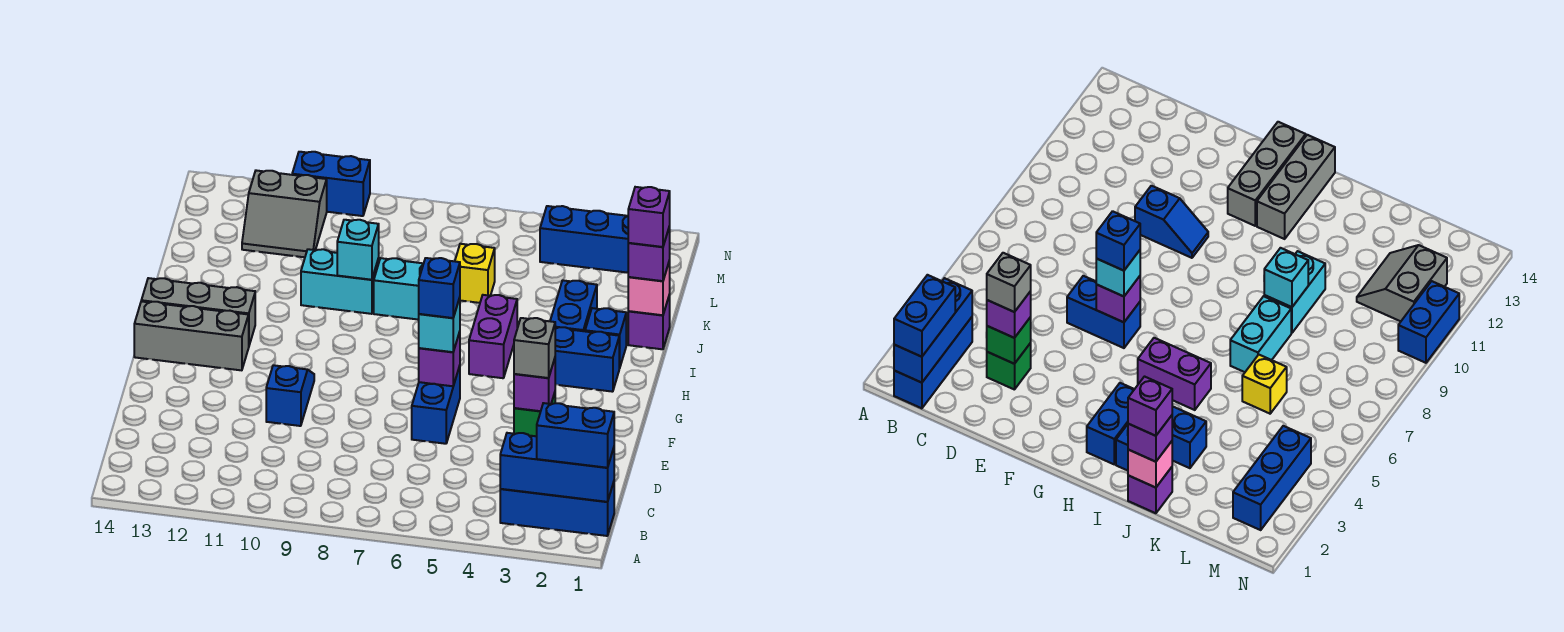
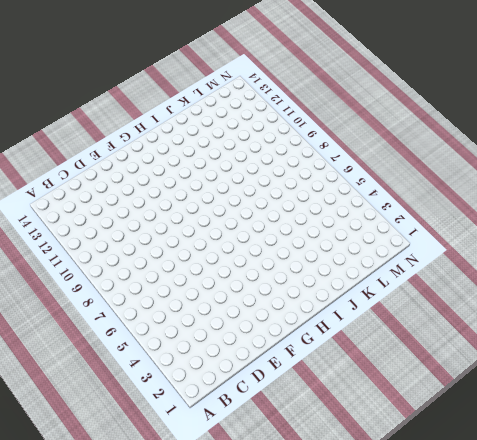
none -> blue brick B1:B3 level 1
none -> green brick D3 level 1
none -> blue brick E6:F6 level 1

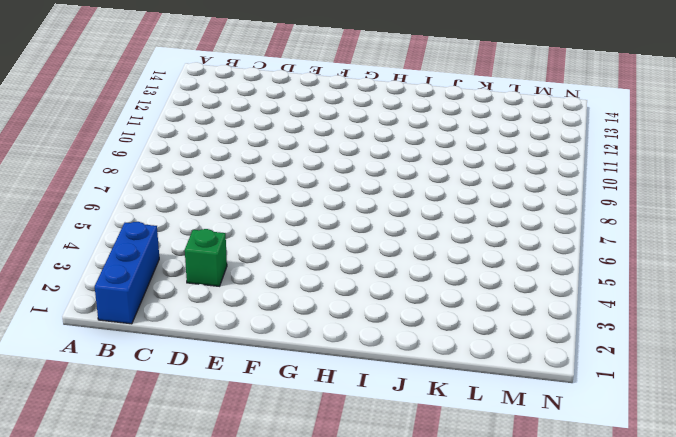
none -> blue brick E6:F6 level 1
none -> blue slope E10:F10 level 1 top E
none -> grey brick G12:G14 level 1

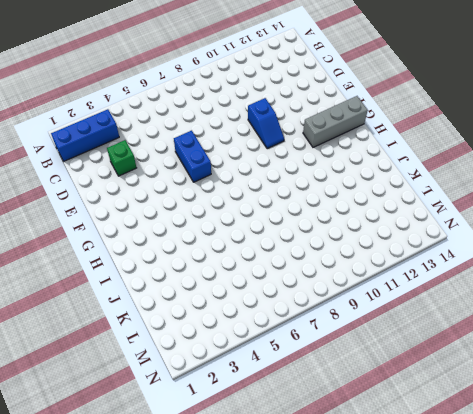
none -> blue brick H2:H3 level 1
none -> purple brick H5:I5 level 1
none -> grey brick H12:H14 level 1

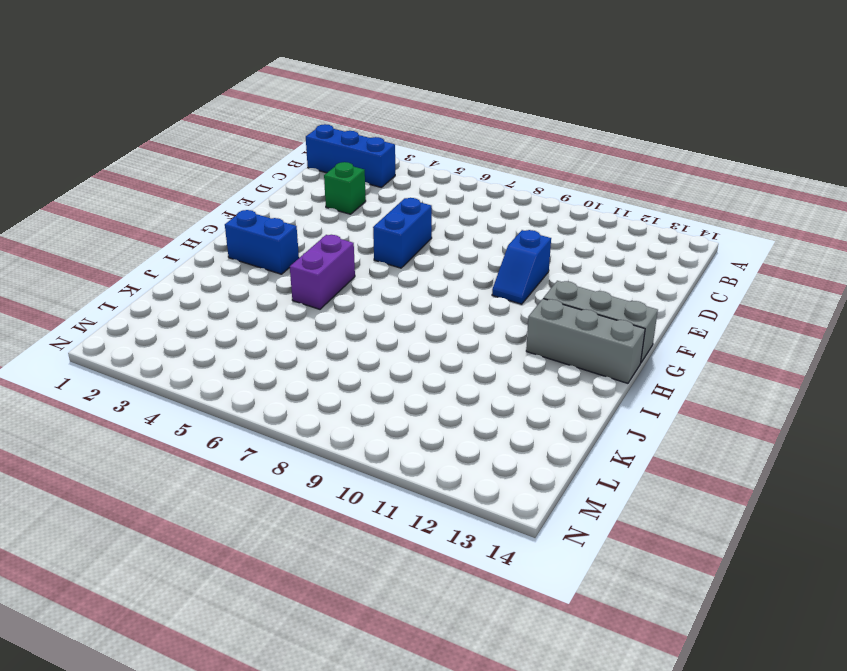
none -> blue brick I2 level 1
none -> blue brick I3:J3 level 1
none -> purple brick J1 level 1

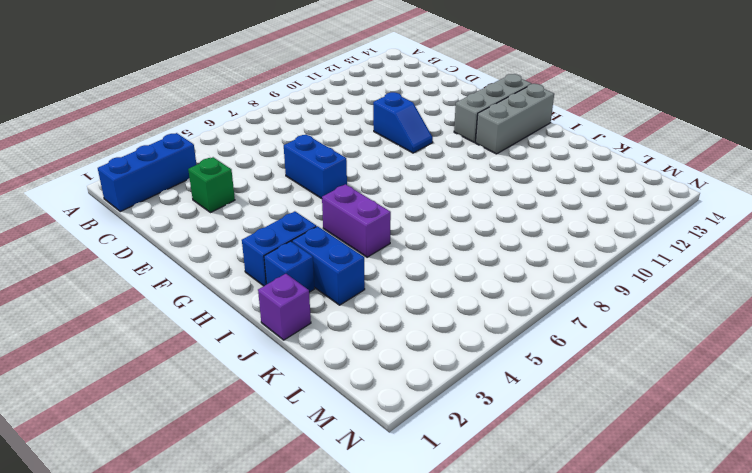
none -> cyan brick J7:J8 level 1
none -> cyan brick J9:J10 level 1
none -> yellow brick K6 level 1

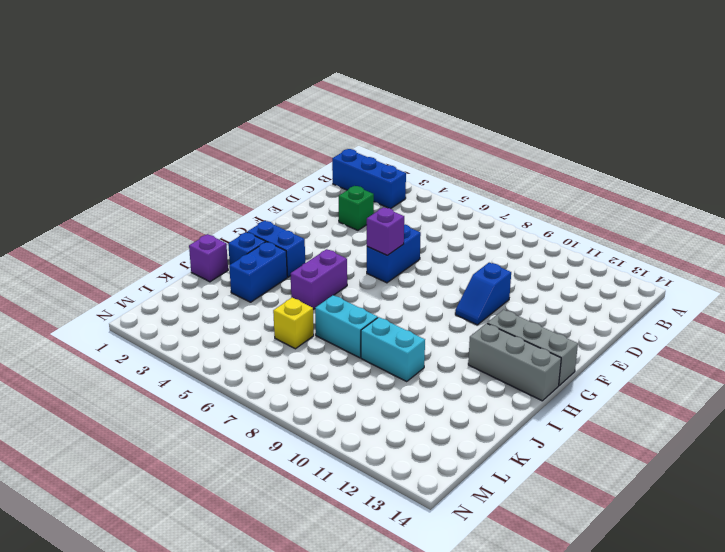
none -> grey slope L11:M12 level 1 top M
none -> blue brick M2:M4 level 1
none -> blue brick N10:N11 level 1

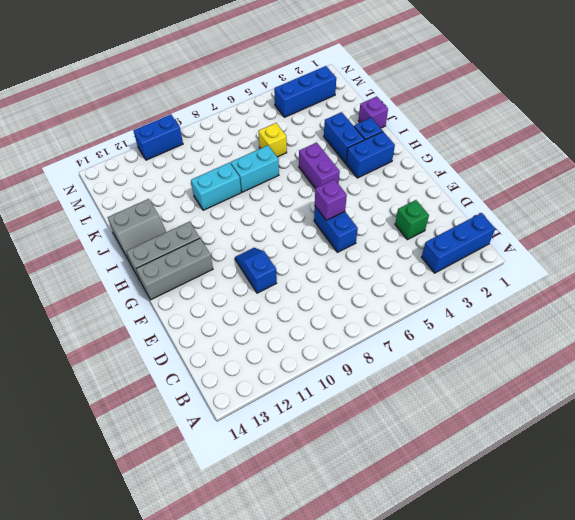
grey slope I13:J14 level 1 top J -> grey slope L11:M12 level 1 top M
none -> blue brick B1:B3 level 2
none -> green brick D3 level 2
none -> pink brick J1 level 2

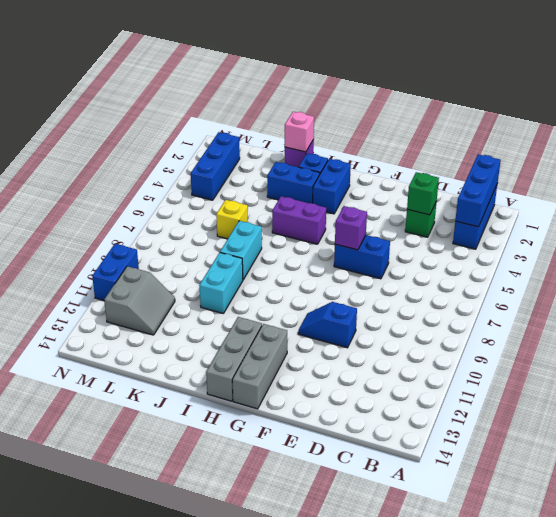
none -> cyan brick J9 level 2
none -> blue brick B1:B2 level 3
none -> purple brick D3 level 3

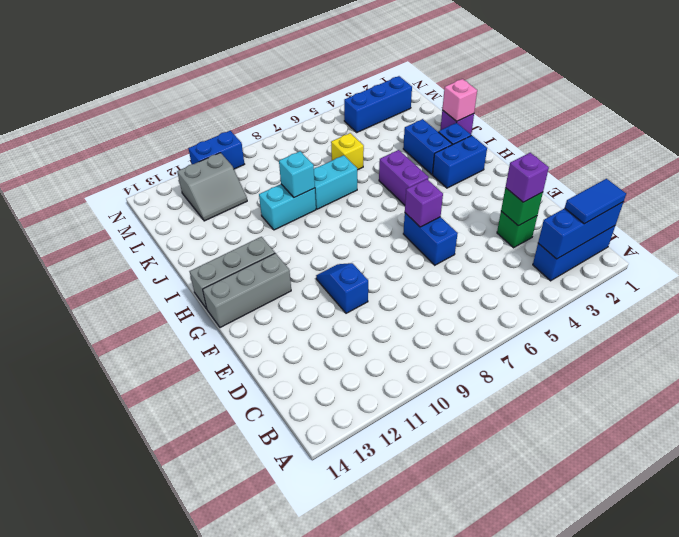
blue tile B1:B2 level 3 -> blue brick B1:B2 level 3
none -> cyan brick F6 level 3
none -> purple brick J1 level 3
none -> grey brick D3 level 4

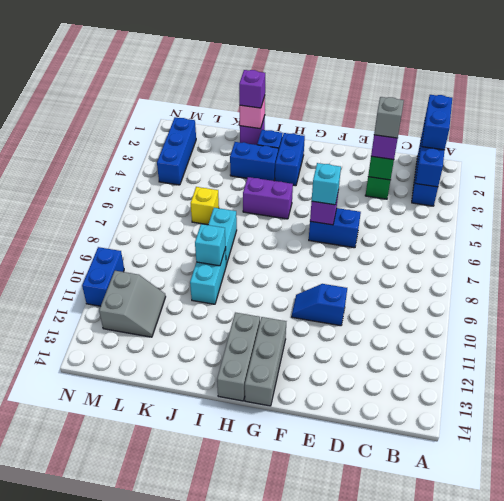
none -> blue brick F6 level 4
none -> purple brick J1 level 4

